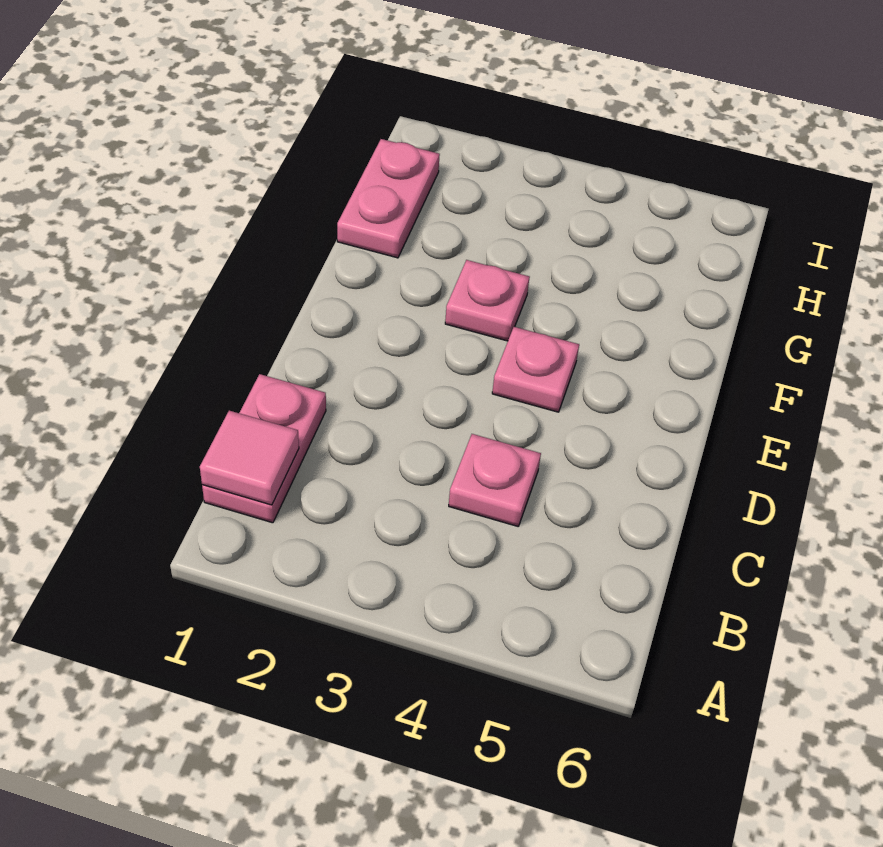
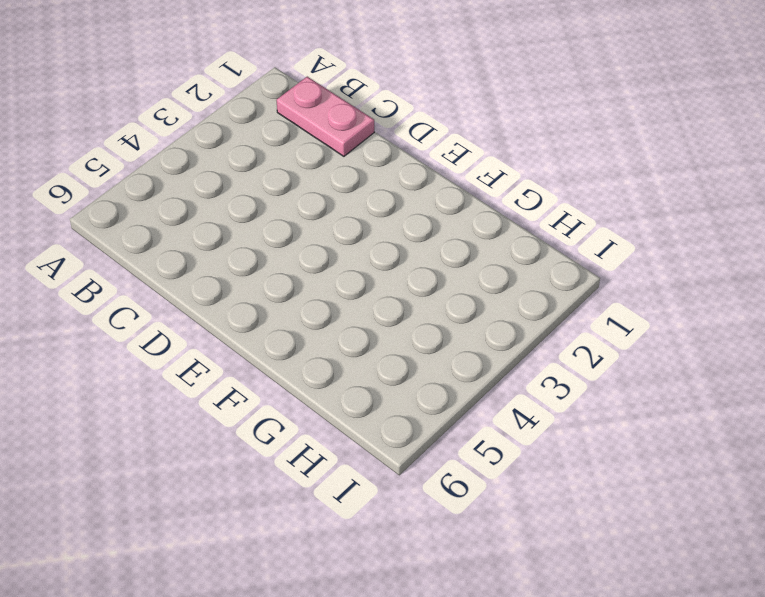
none -> pink plate C4 level 1
none -> pink plate E4 level 1

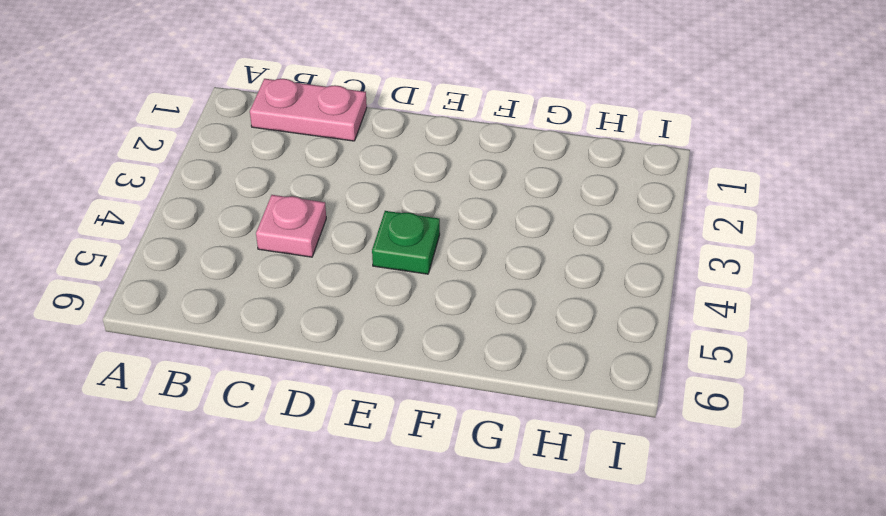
green plate E4 level 1 -> pink plate E4 level 1
none -> pink plate F3 level 1
none -> pink plate G1:H1 level 1

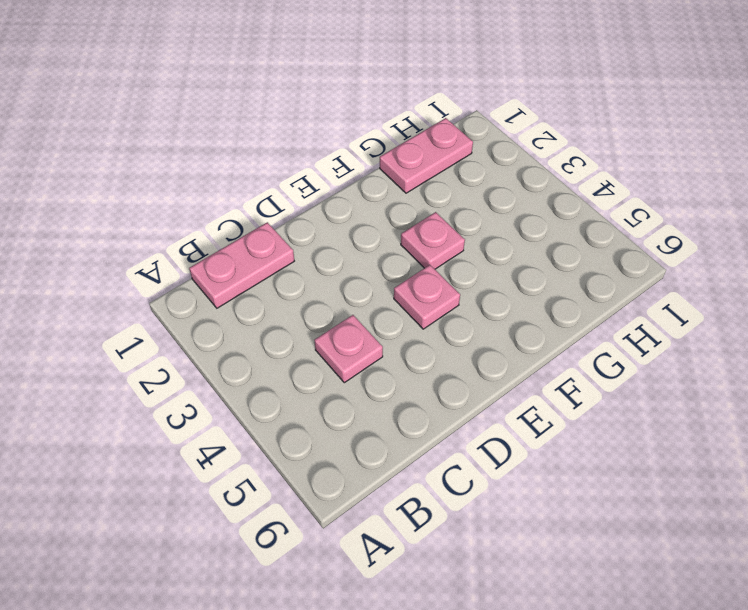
none -> pink tile B1 level 2

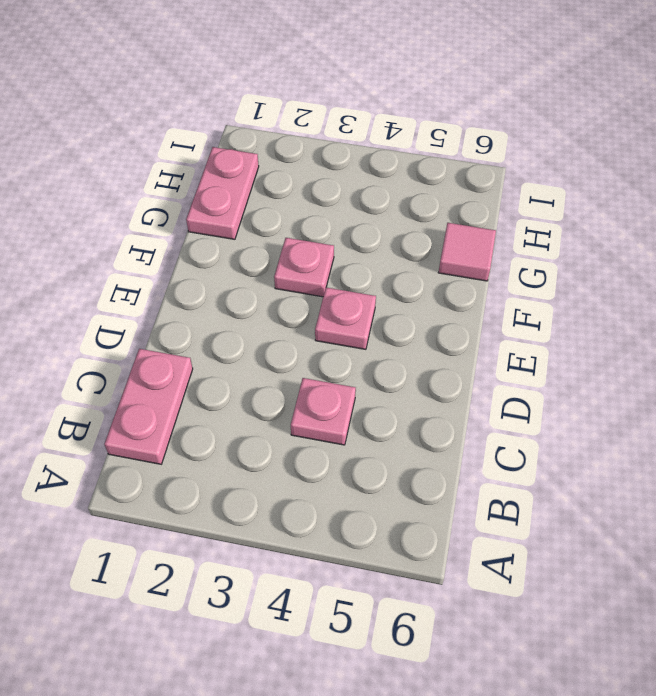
pink tile G6 level 1 -> pink tile B1 level 2

